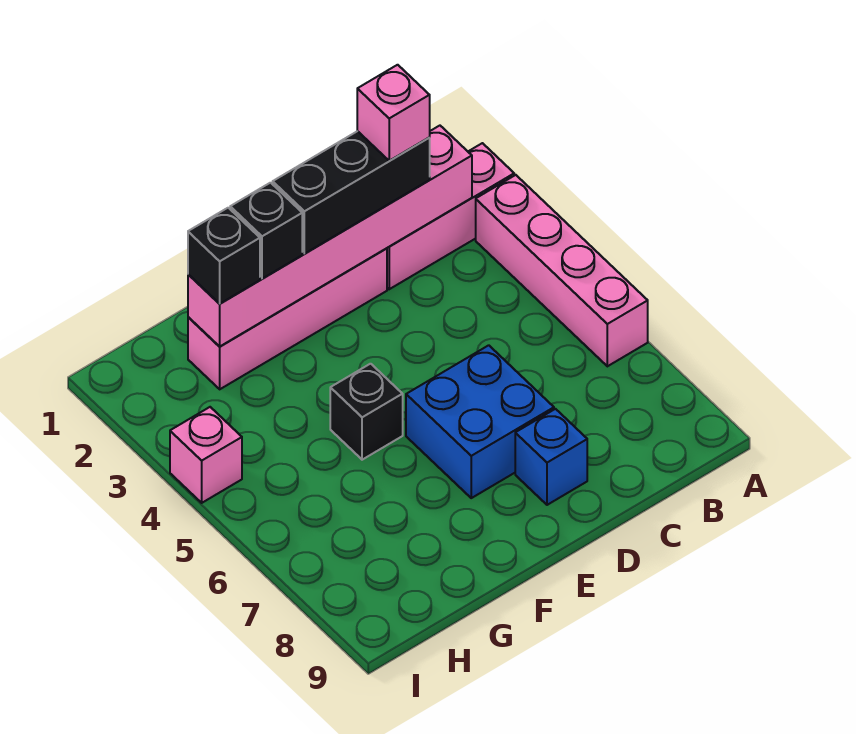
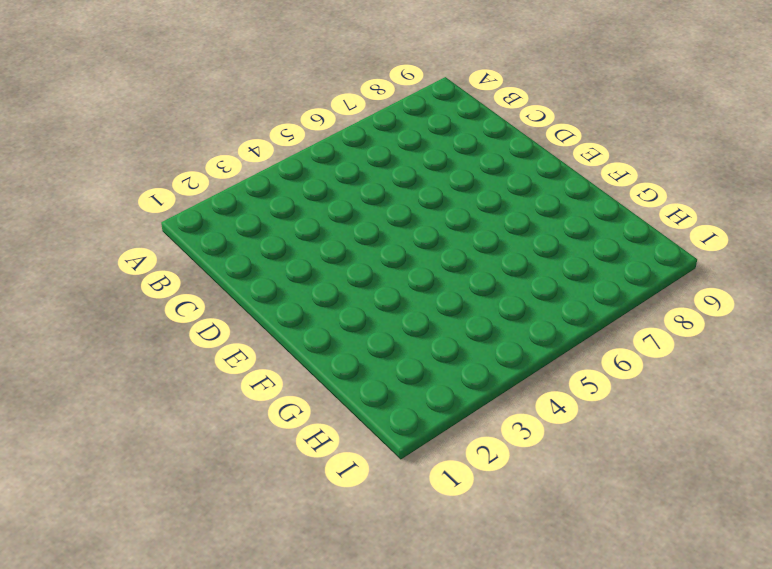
none -> pink brick A2:C2 level 1
none -> pink brick A3:A6 level 1
none -> pink brick D2:G2 level 1

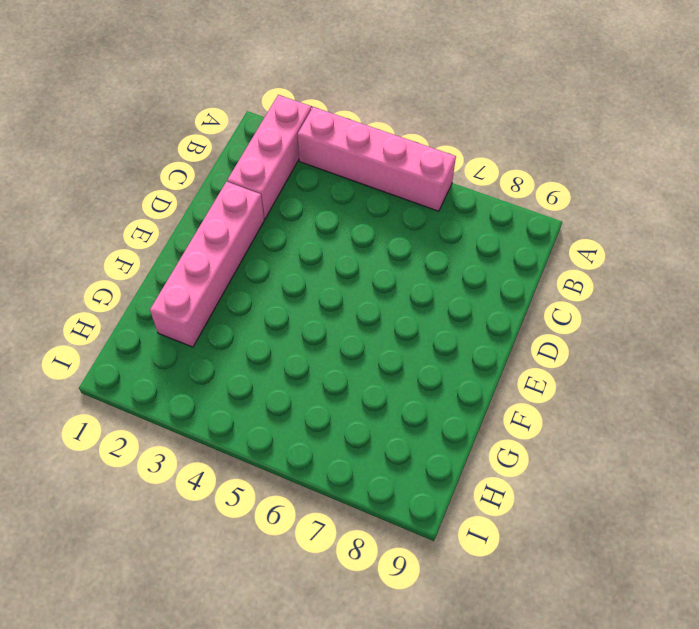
none -> blue brick D6:E7 level 1
none -> blue brick D8 level 1
none -> black brick F5 level 1

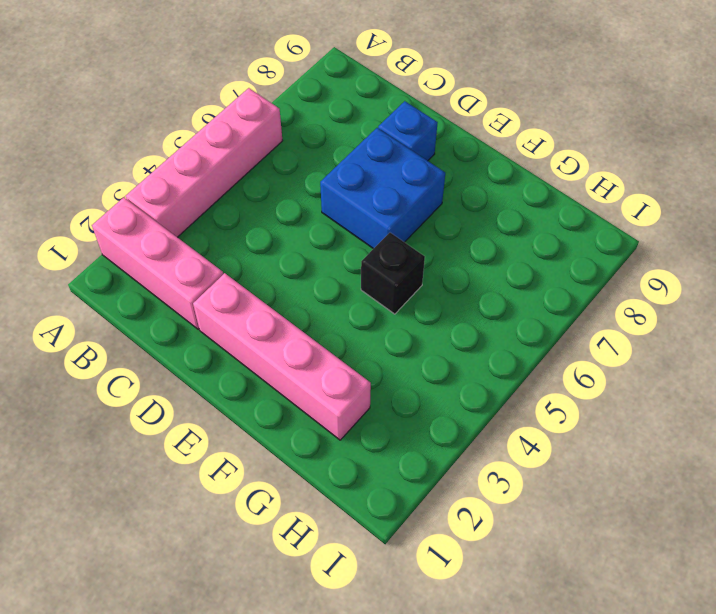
none -> pink brick I4 level 1
none -> pink brick B2:G2 level 2
none -> black brick C2:E2 level 3

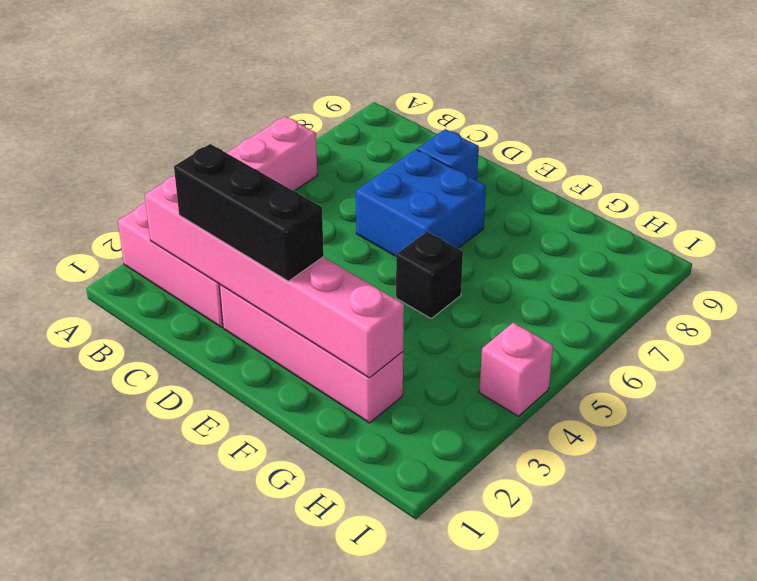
none -> black brick F2 level 3
none -> black brick G2 level 3
none -> pink brick C2 level 4

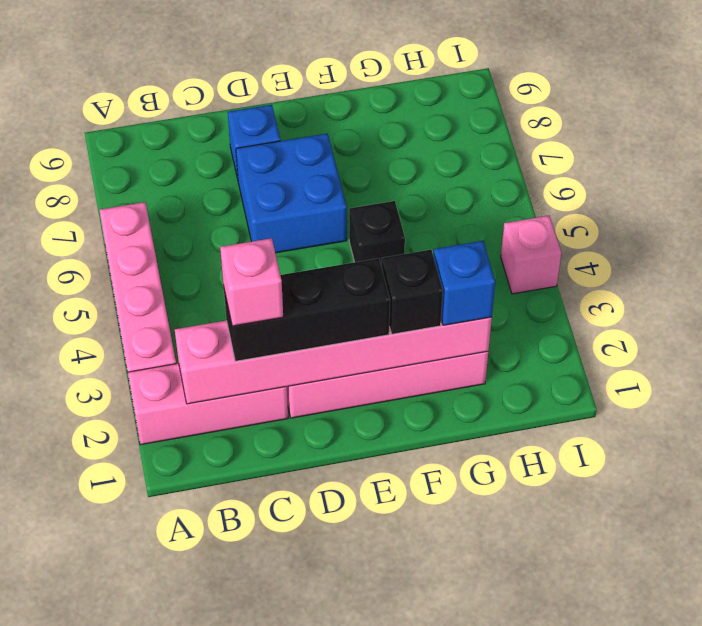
blue brick G2 level 3 -> black brick G2 level 3

